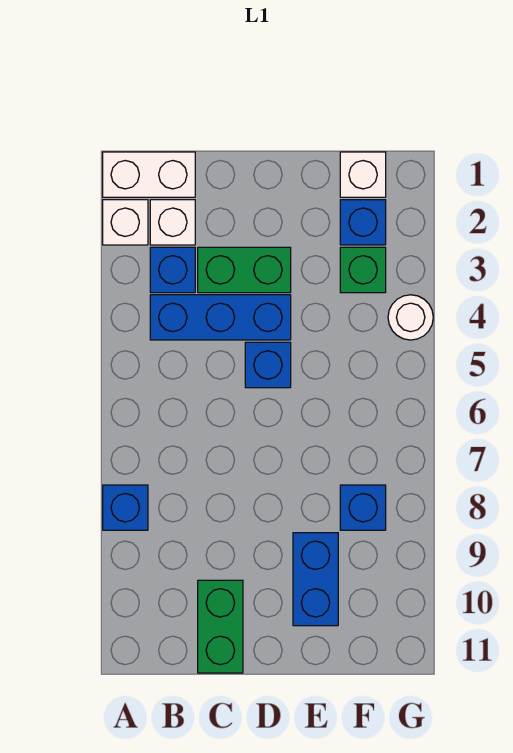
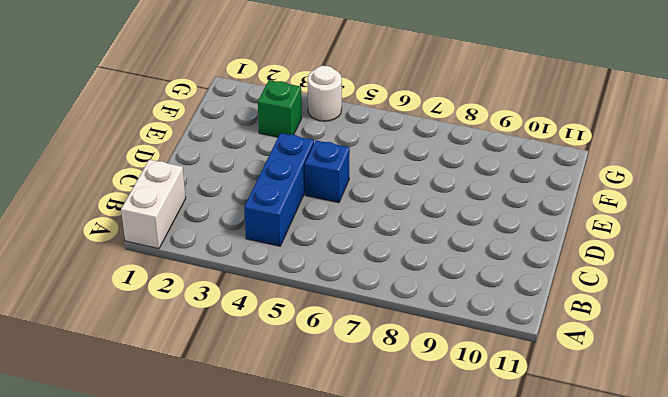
none -> white brick A2 level 1
none -> blue brick A8 level 1
none -> white brick B2 level 1

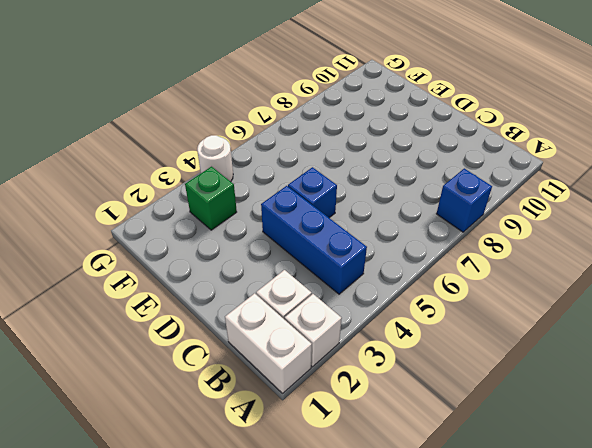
none -> blue brick B3 level 1
none -> green brick C3:D3 level 1
none -> green brick C10:C11 level 1

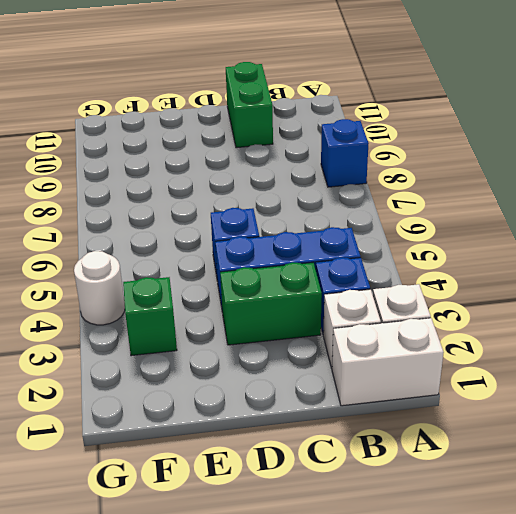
none -> blue brick E9:E10 level 1
none -> white brick F1 level 1
none -> blue brick F2 level 1

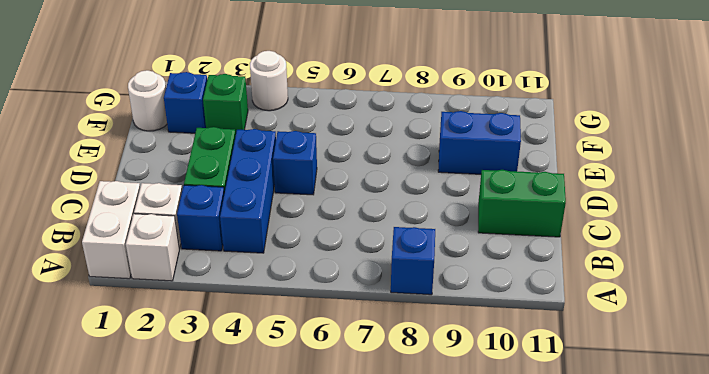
white round brick F1 level 1 -> white brick F1 level 1
none -> blue brick F8 level 1

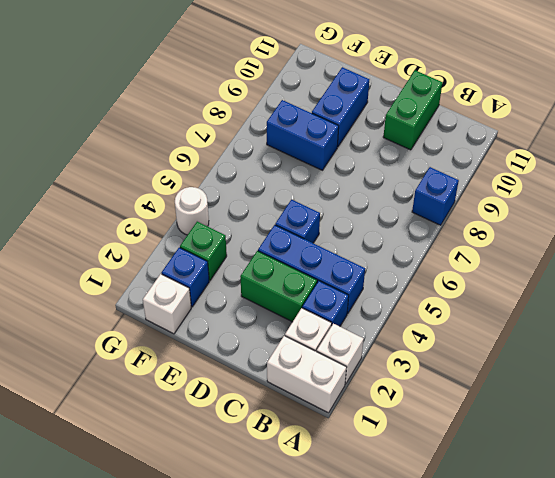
blue brick E8:F8 level 1 -> blue brick F8 level 1

